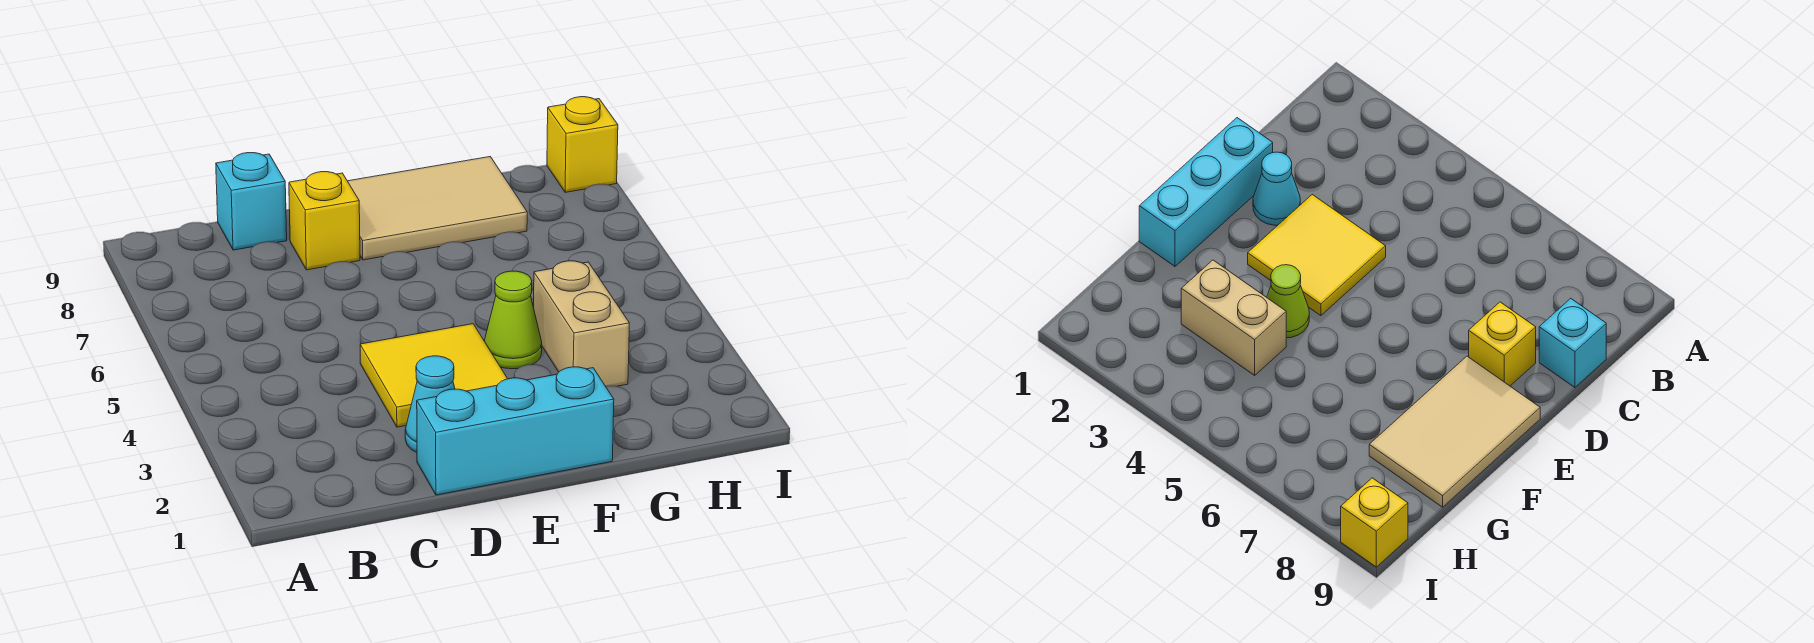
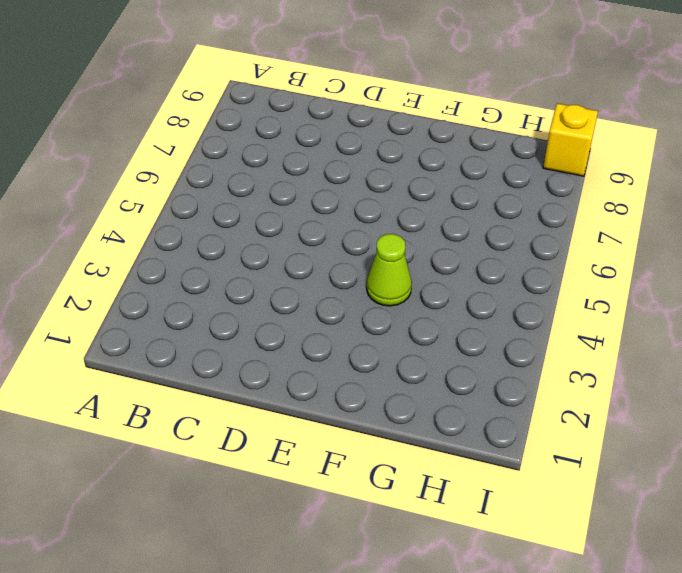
none -> cyan brick C9 level 1
none -> cyan brick D1:F1 level 1

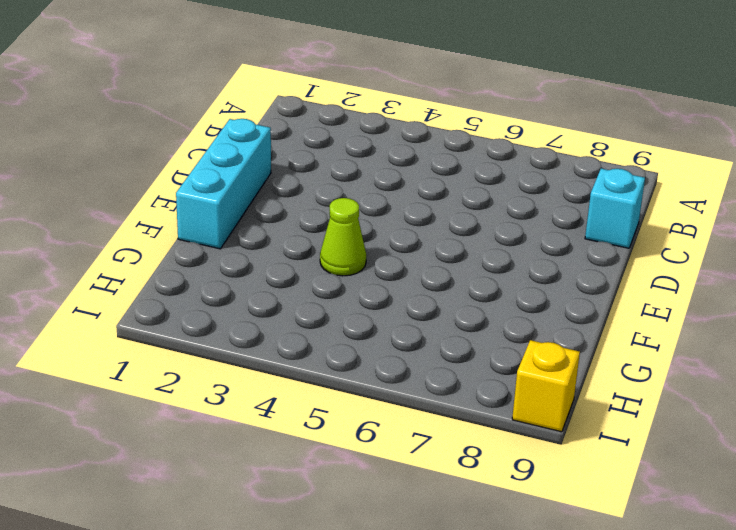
none -> cyan cone D2 level 1
none -> yellow tile D3:E4 level 1

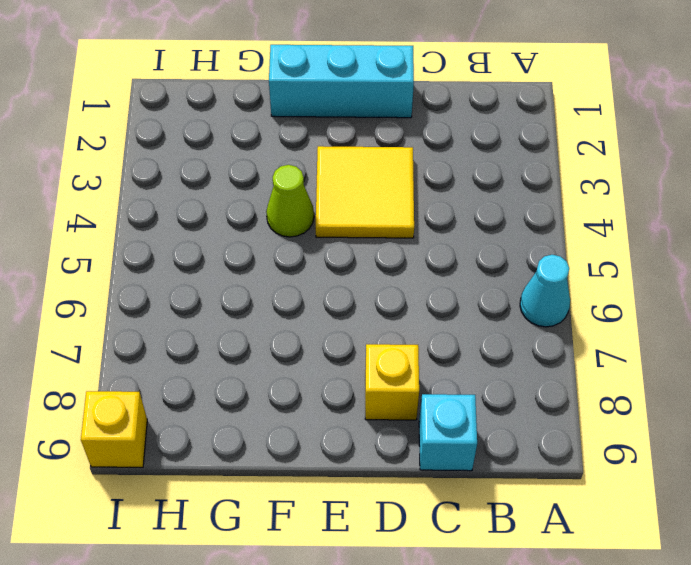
cyan cone A6 level 1 -> cyan cone D2 level 1
none -> tan tile E8:G9 level 1
none -> tan brick G3:G4 level 1

